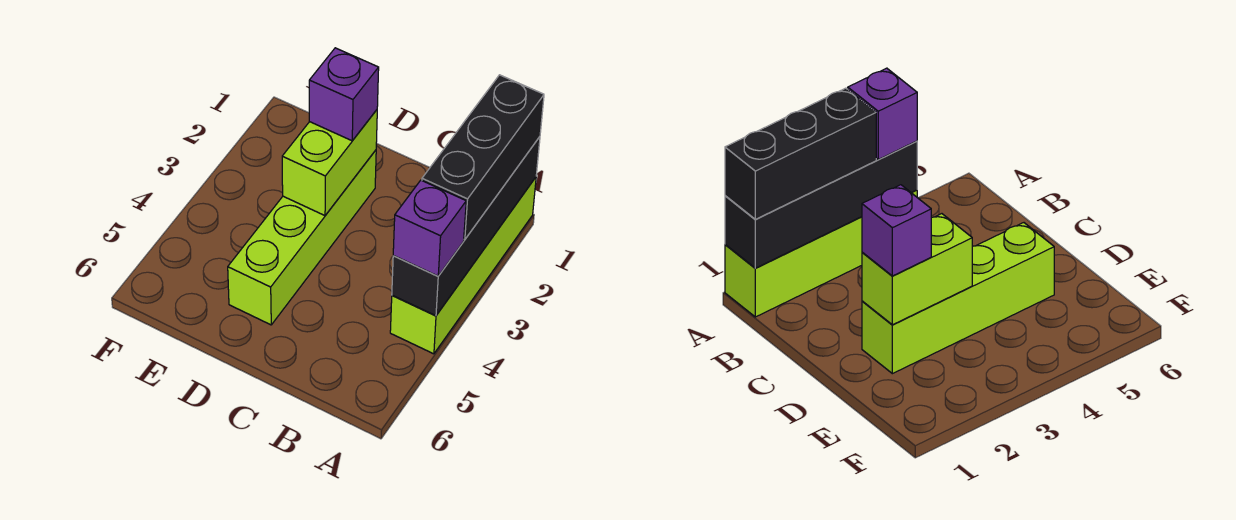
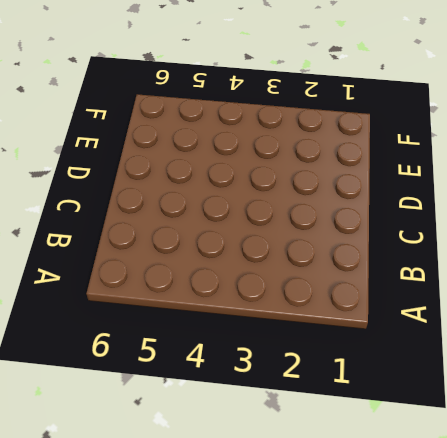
none -> lime brick A1:A4 level 1
none -> lime brick D2:D5 level 1

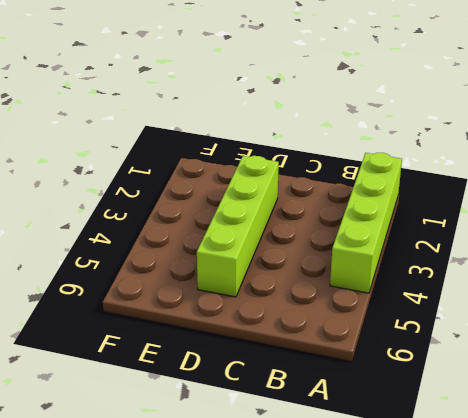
none -> black brick A1:A4 level 2
none -> lime brick D2:D3 level 2

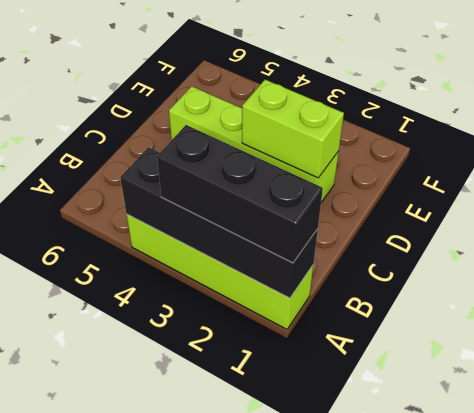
none -> purple brick A4 level 3
none -> purple brick D2 level 3

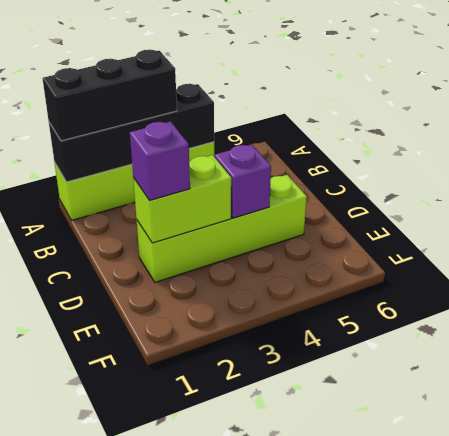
purple brick D4 level 2 -> purple brick A4 level 3

